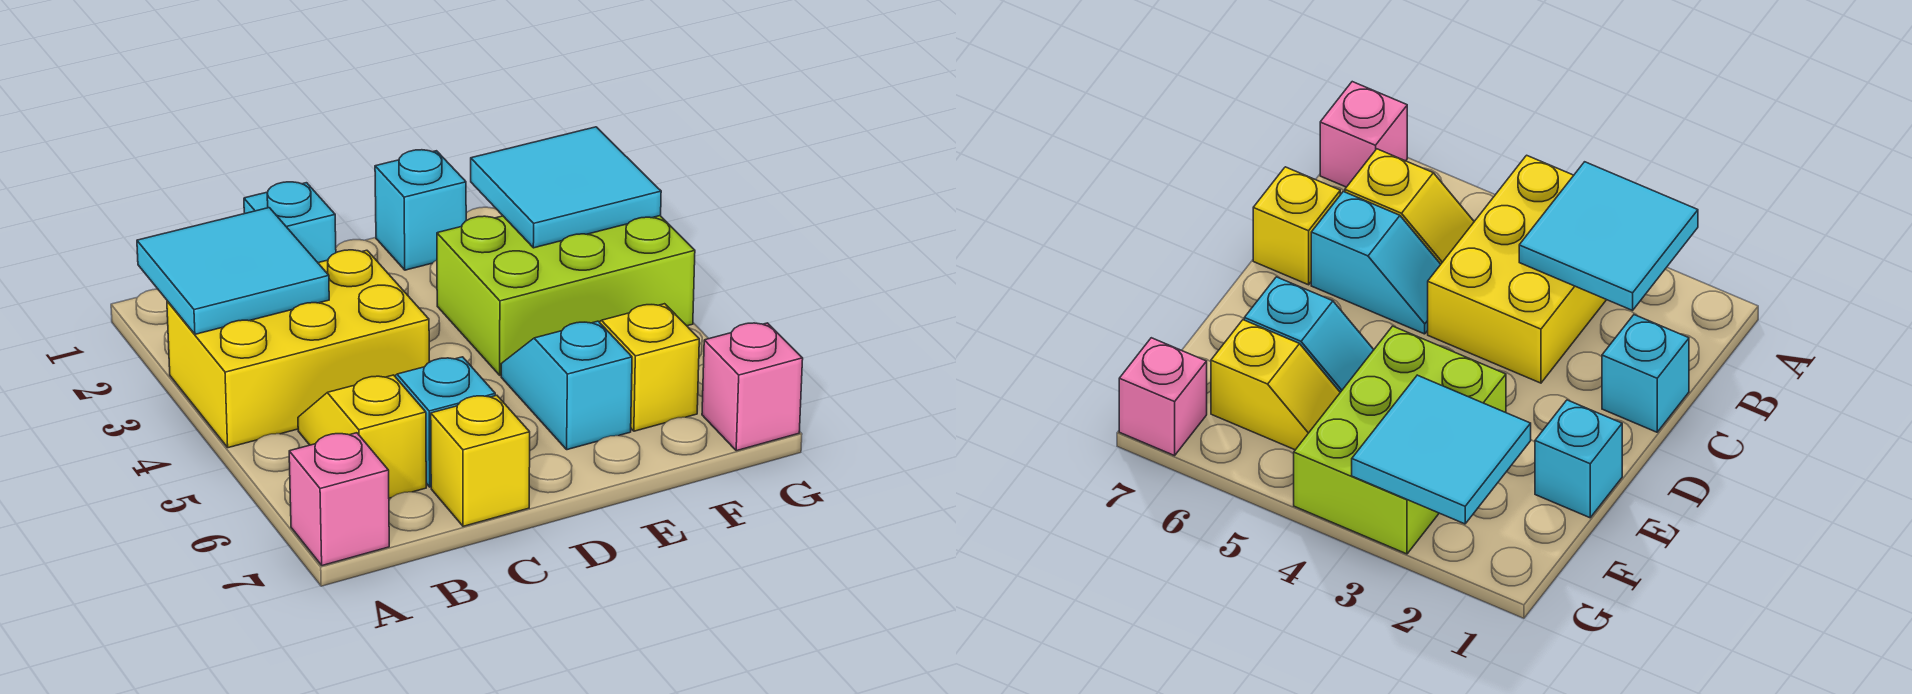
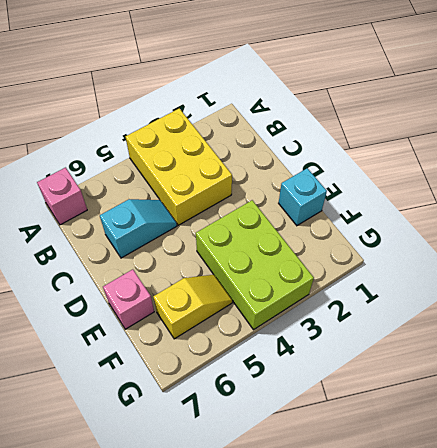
pink brick E7 level 1 -> pink brick G7 level 1
none -> yellow slope B5:B6 level 1 top 6
none -> cyan brick C1 level 1
none -> yellow brick C7 level 1

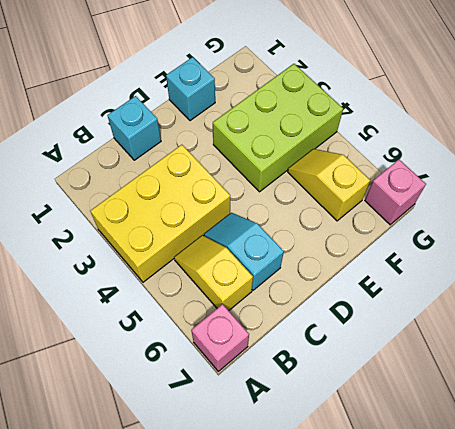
none -> yellow brick C7 level 1
none -> cyan slope E5:E6 level 1 top 6
none -> cyan tile A2:B3 level 2

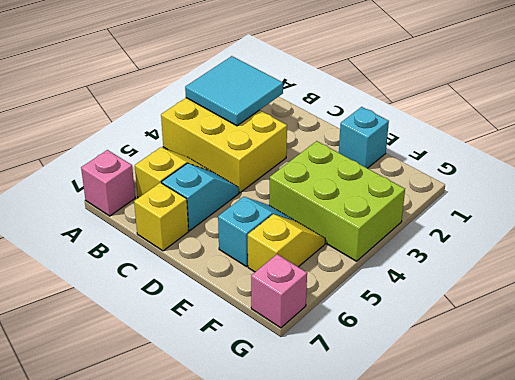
none -> cyan brick C1 level 1
none -> cyan tile F2:G3 level 2

